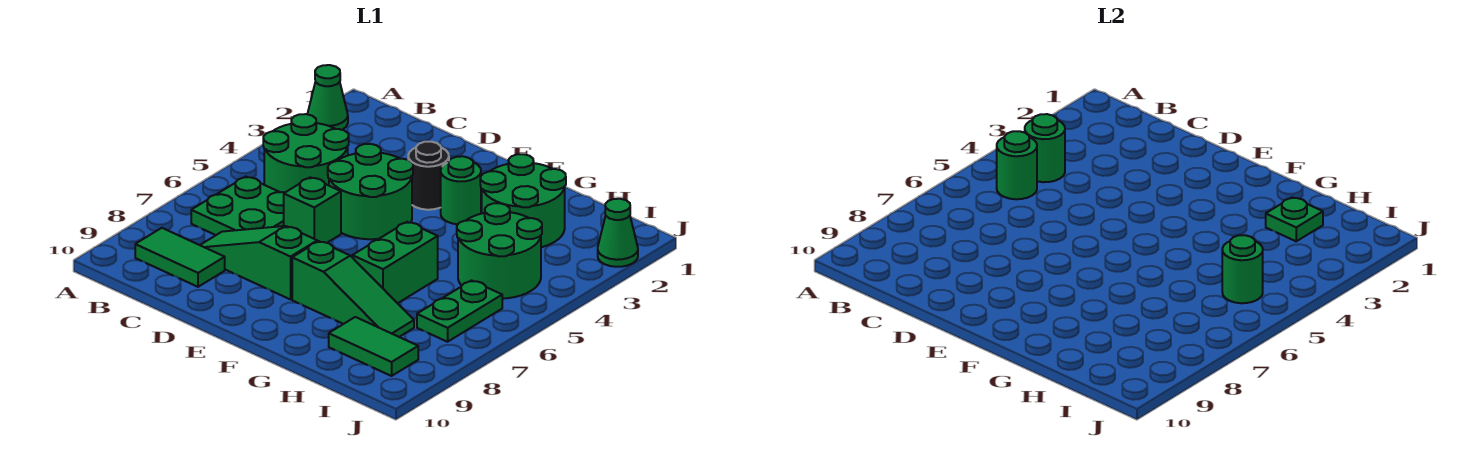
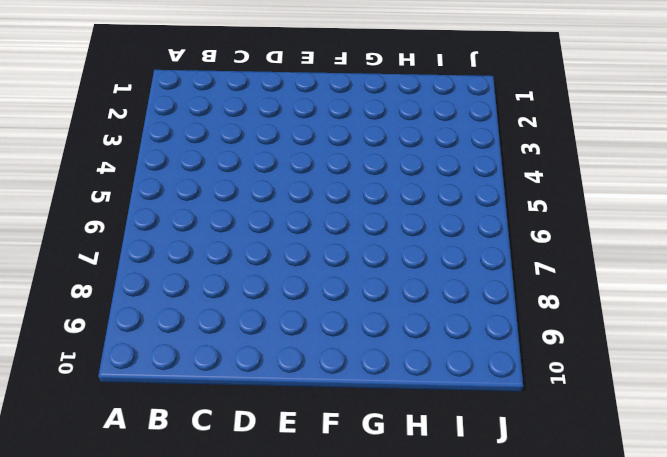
none -> green cone A2 level 1
none -> green round brick B4:C5 level 1
none -> green plate B6:C7 level 1

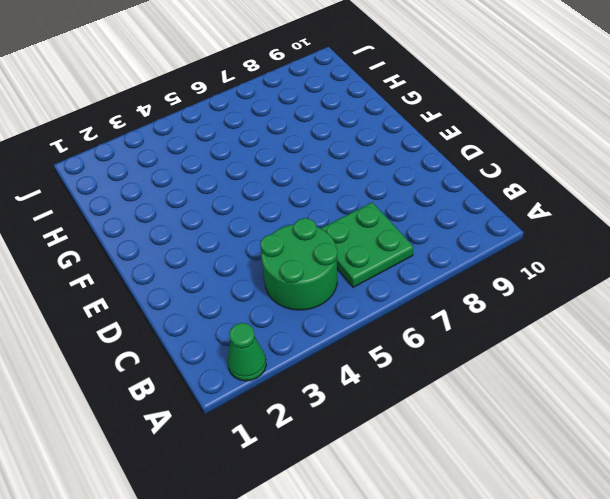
none -> green tile B9:C9 level 1
none -> green slope C8:E8 level 1 top E
none -> green round brick D4:E5 level 1

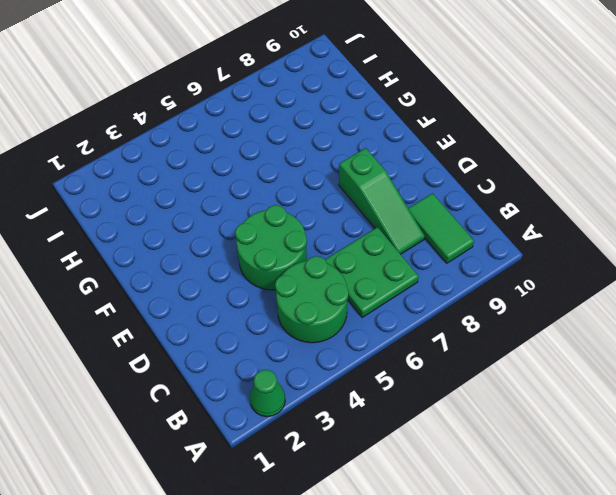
none -> green brick D6 level 1
none -> black round brick E3 level 1
none -> green round brick F3 level 1

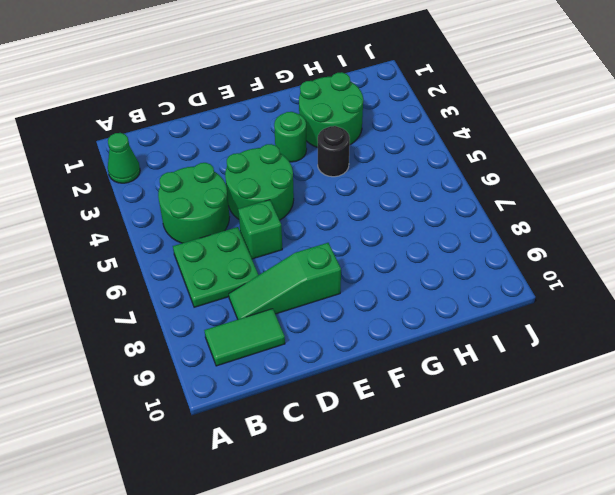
black round brick G4 level 1 -> black round brick E3 level 1
none -> green slope F8:H8 level 1 top F
none -> green brick G6:G7 level 1
none -> green round brick H4:I5 level 1

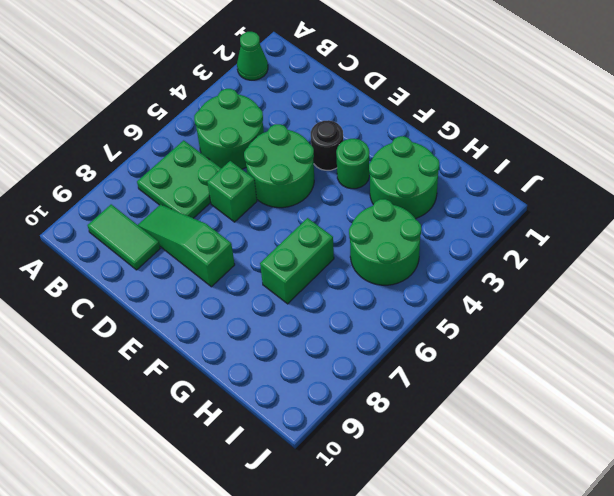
none -> green slope F8:H8 level 1 top F
none -> green tile H9:I9 level 1
none -> green plate I6:I7 level 1

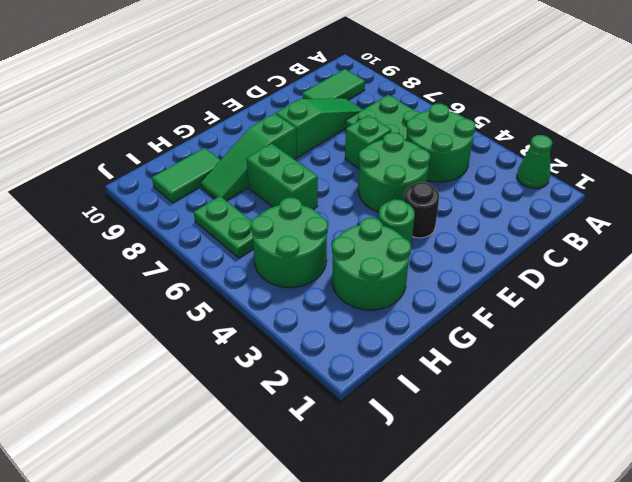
none -> green cone J2 level 1
none -> green round brick B4 level 2
none -> green round brick B5 level 2

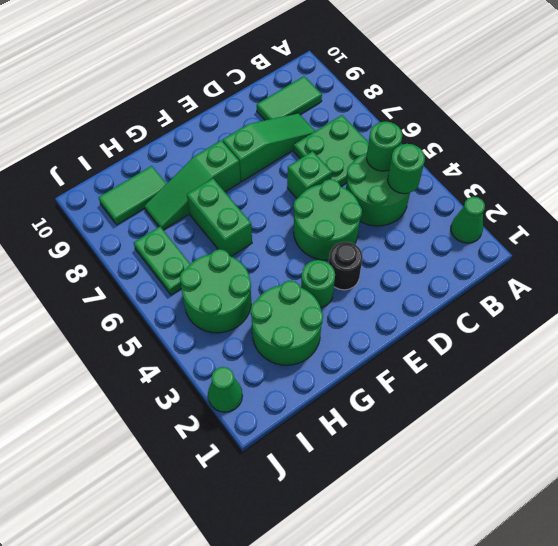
none -> green plate H2 level 2
none -> green round brick I5 level 2

